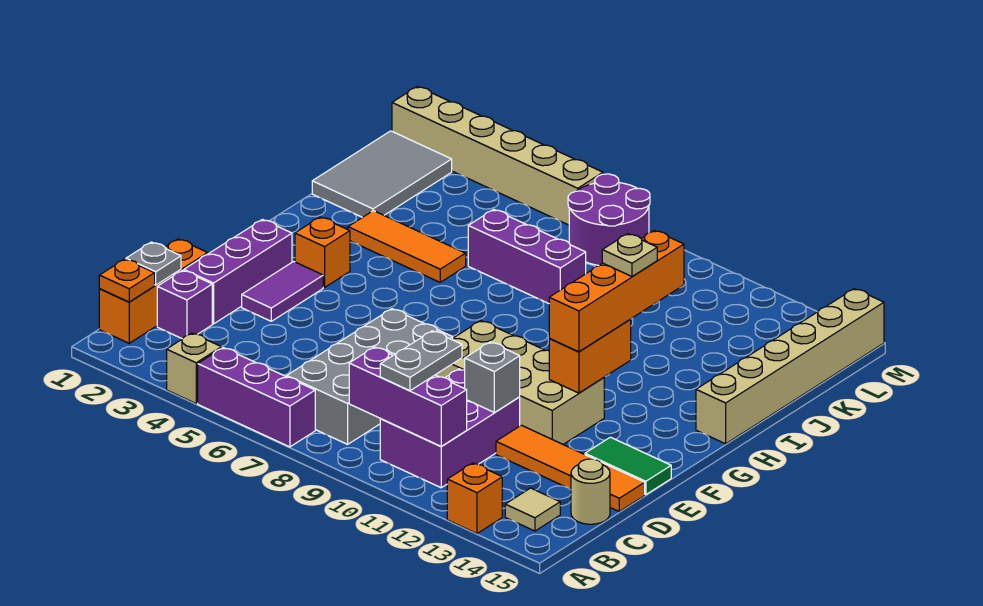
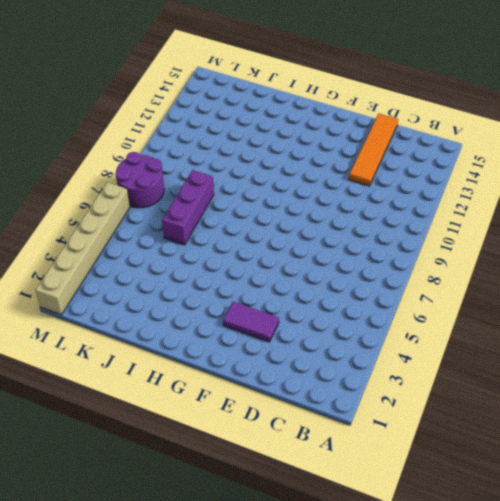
none -> tan brick A4 level 1
none -> purple brick A5:A7 level 1
none -> orange brick A13 level 1

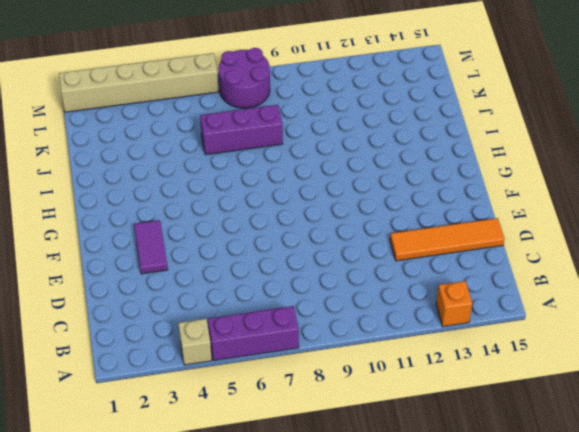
none -> orange brick B1:D1 level 1
none -> grey brick B7:E8 level 1
none -> purple brick B10:D11 level 1

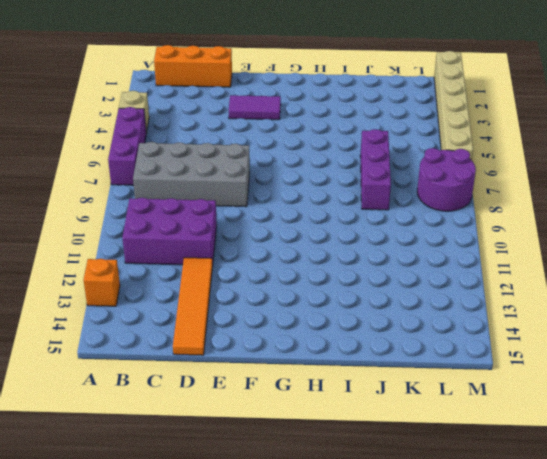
none -> tan tile B14 level 1
none -> purple brick C2 level 1
none -> tan round brick C15 level 1

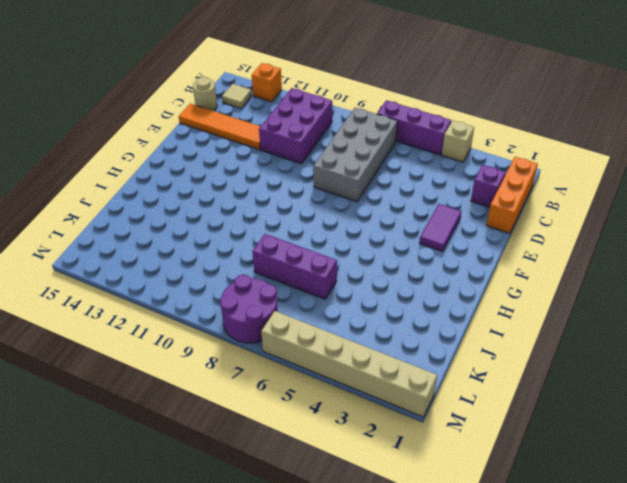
none -> purple brick D2:F2 level 1
none -> tan brick E9:F12 level 1
none -> green tile E14:E15 level 1

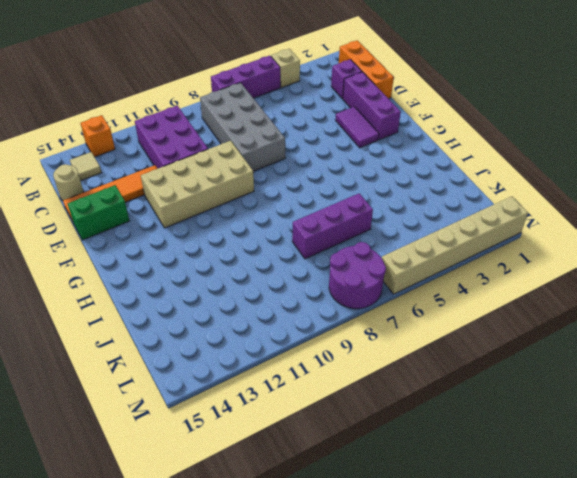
green brick E14:E15 level 1 -> green tile E14:E15 level 1
none -> orange brick G3 level 1
none -> tan brick H15:M15 level 1
none -> orange tile I3:I5 level 1

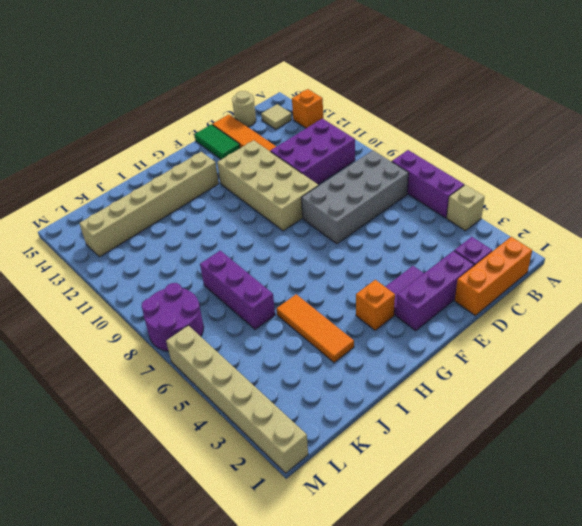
tan brick G13:L13 level 1 -> tan brick H15:M15 level 1
none -> grey tile J1:L2 level 1
none -> orange plate B1 level 2
none -> purple brick B9:B11 level 2

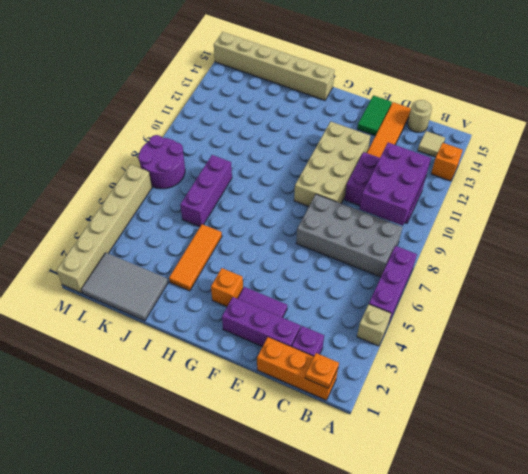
purple brick B9:C11 level 2 -> purple brick B9:B11 level 2
none -> grey plate C1 level 2
none -> grey brick D11 level 2
none -> orange brick F12:G12 level 2

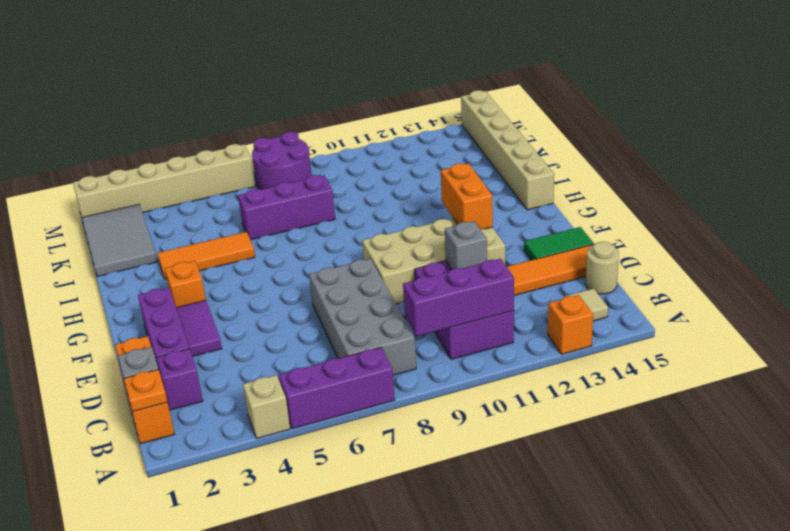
none -> grey plate B10:C10 level 3
none -> orange brick F12:I12 level 3
none -> tan plate H12 level 4

